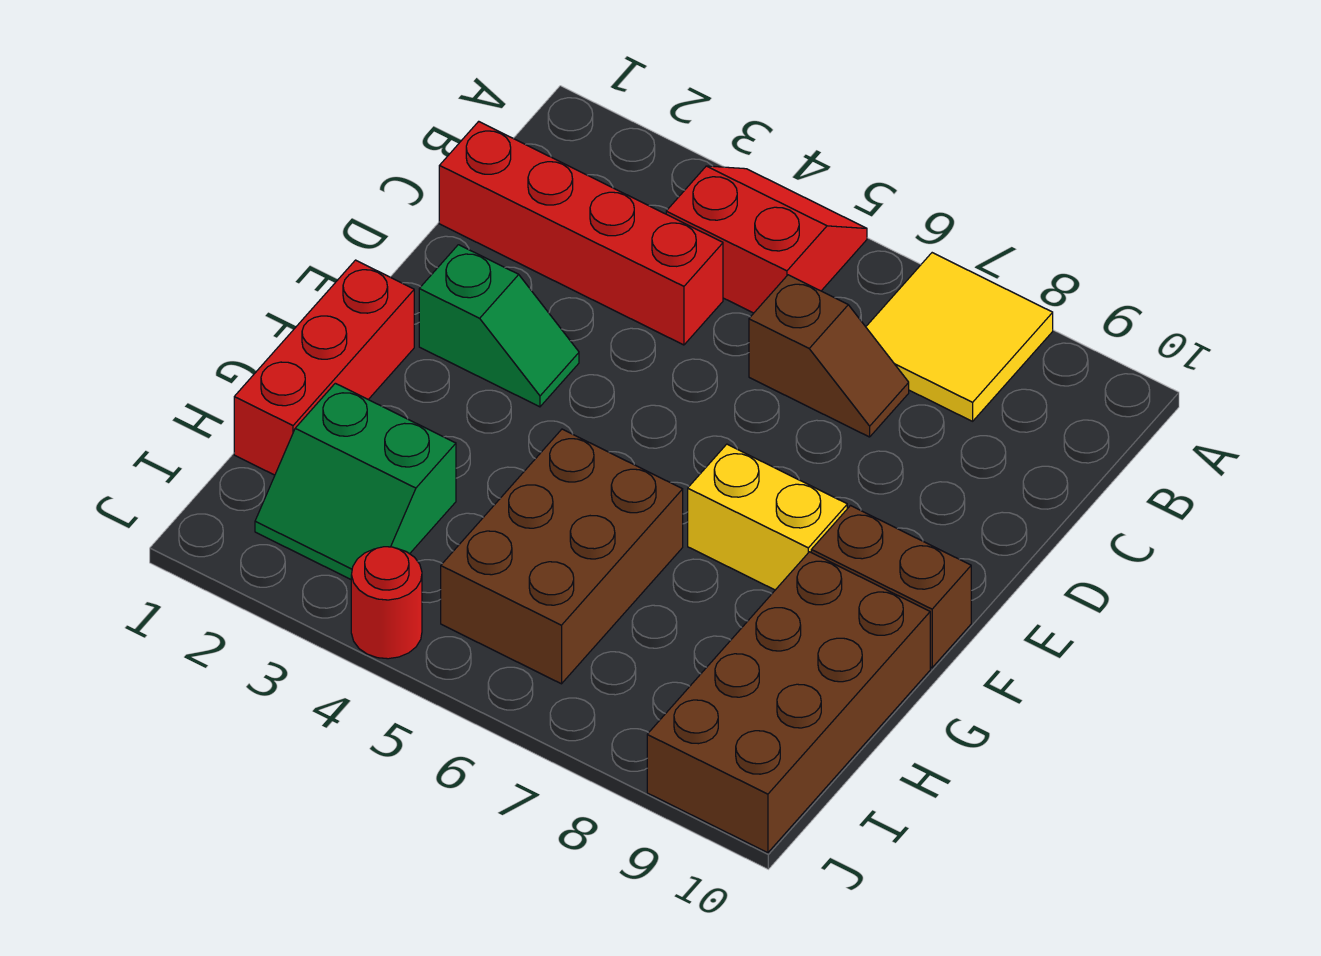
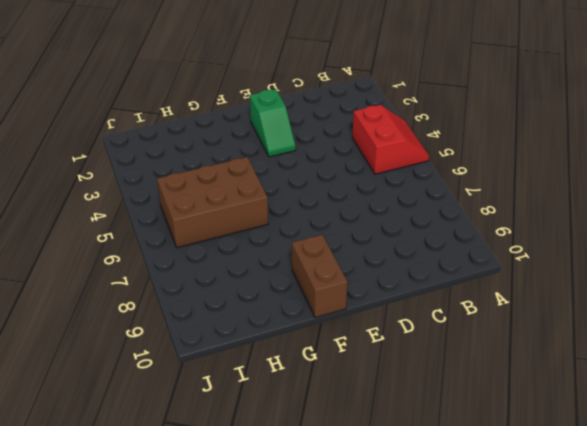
none -> yellow tile A7:B8 level 1
none -> red brick C1:C4 level 1
none -> brown slope C6:C7 level 1 top 6

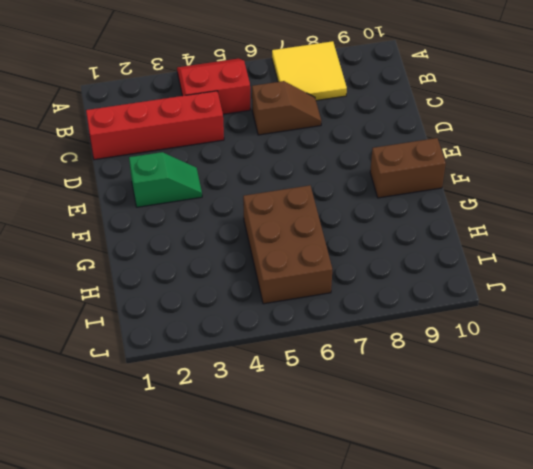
none -> red brick F1:H1 level 1
none -> yellow brick F7:F8 level 1
none -> brown brick G9:J10 level 1

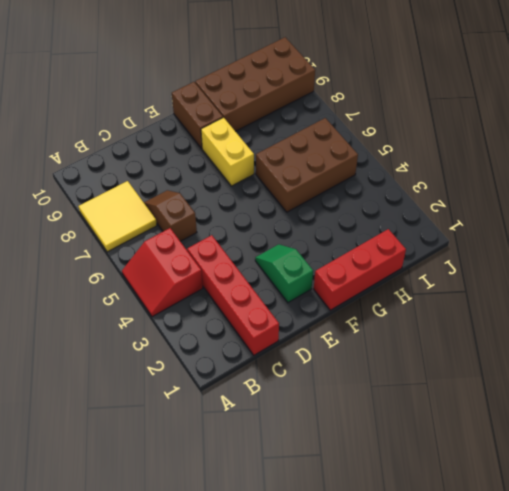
none -> green slope H2:I3 level 1 top H
none -> red round brick J4 level 1

